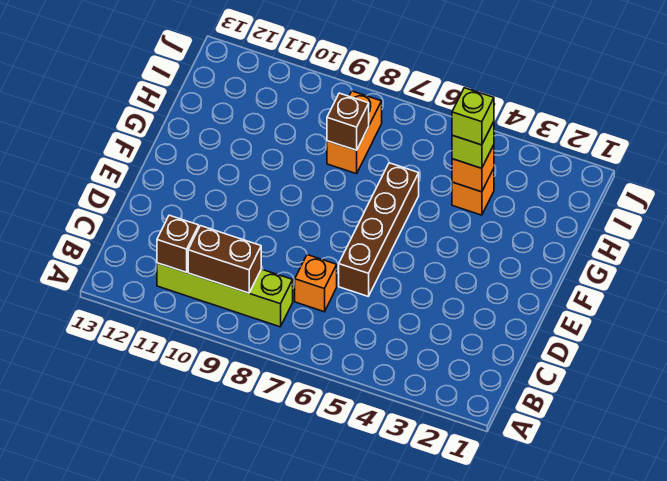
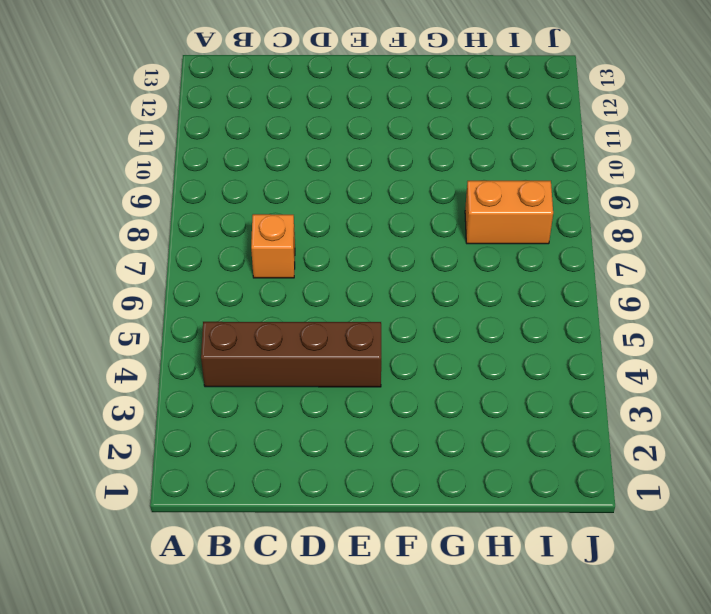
brown brick B4:E4 level 1 -> brown brick D6:G6 level 1
none -> lime brick B8:B11 level 1
none -> orange brick H4 level 1

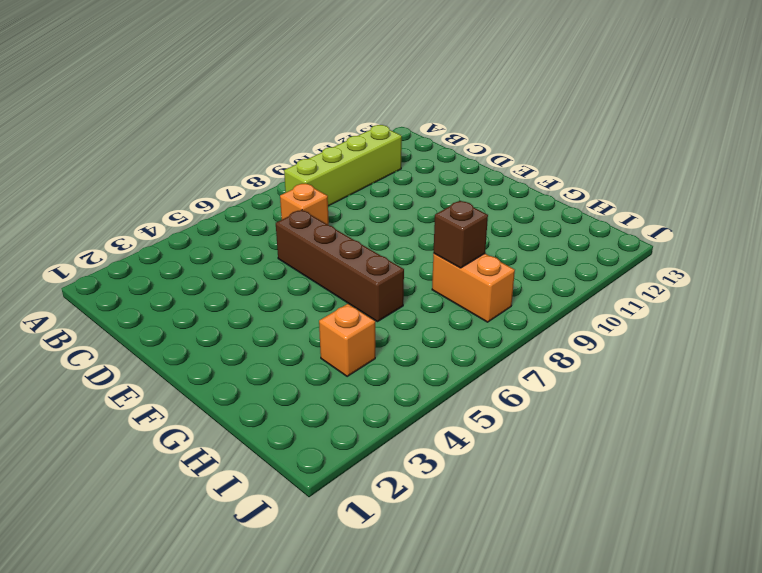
none -> brown brick B9:B10 level 2
none -> brown brick B11 level 2

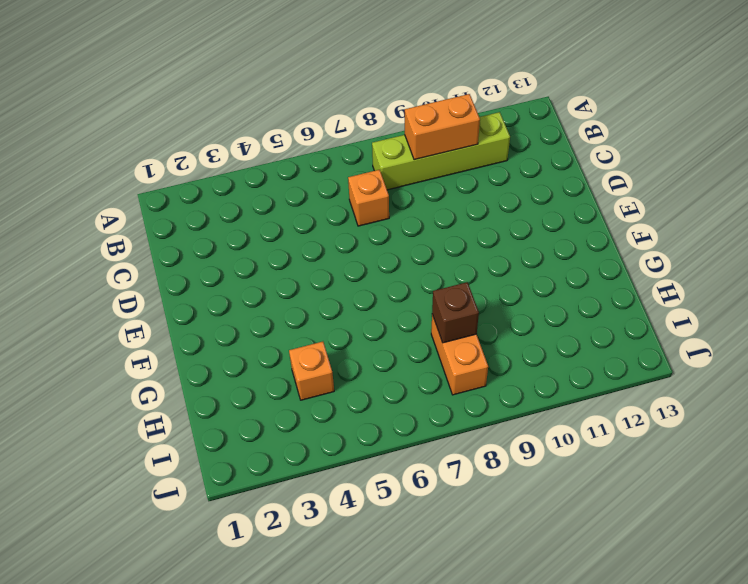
orange brick B9:B10 level 2 -> brown brick B9:B10 level 2
none -> brown brick D6:G6 level 1
none -> brown brick B11 level 2

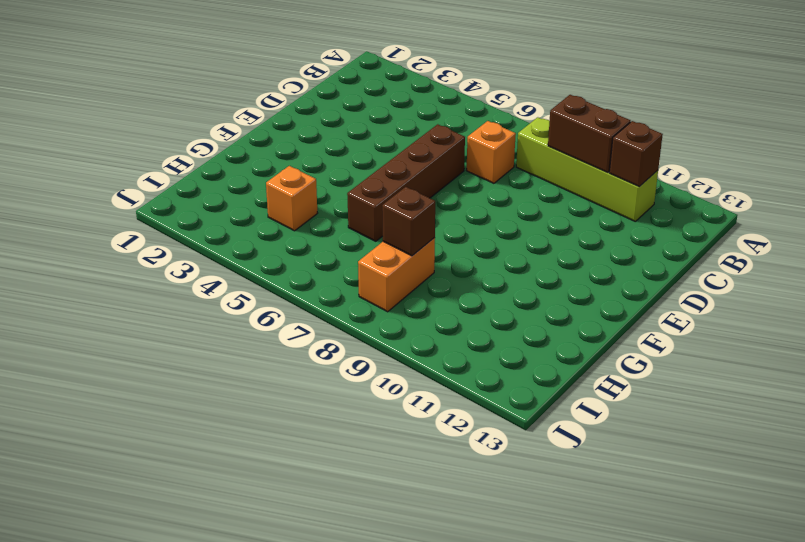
none -> orange brick H4 level 2
none -> lime brick H4 level 3

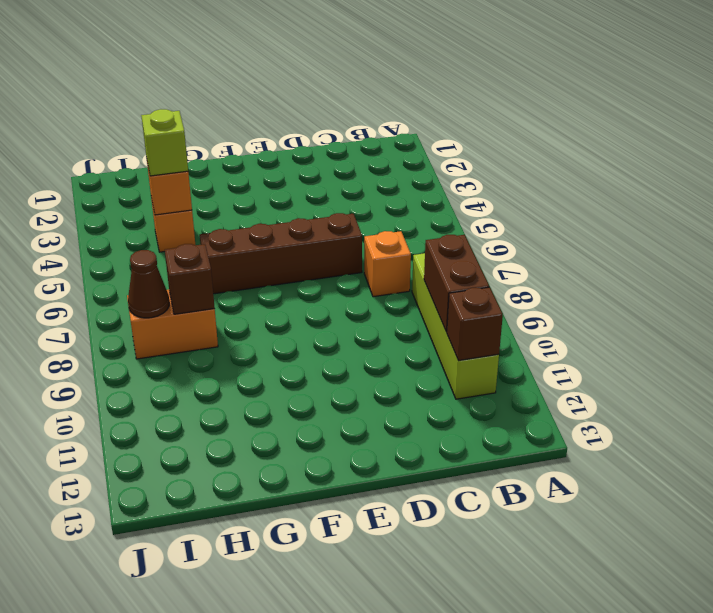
brown cone I8 level 2 -> none
none -> lime brick H4 level 4

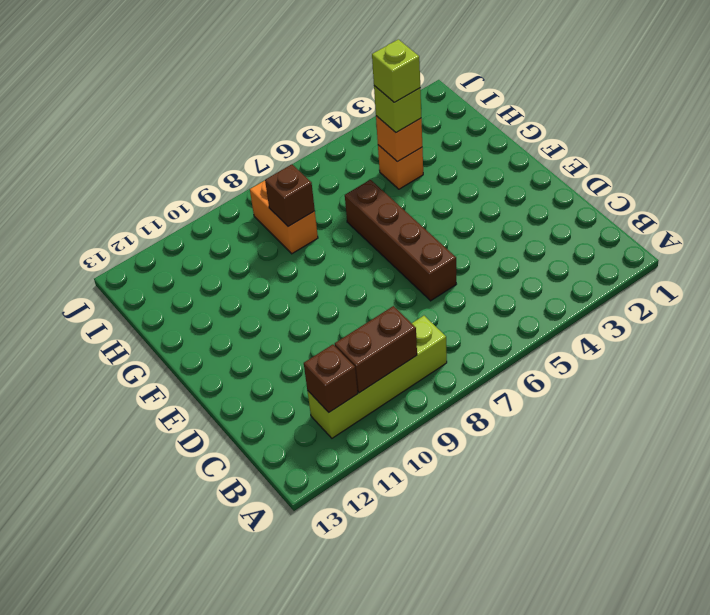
none -> orange brick C7 level 1

